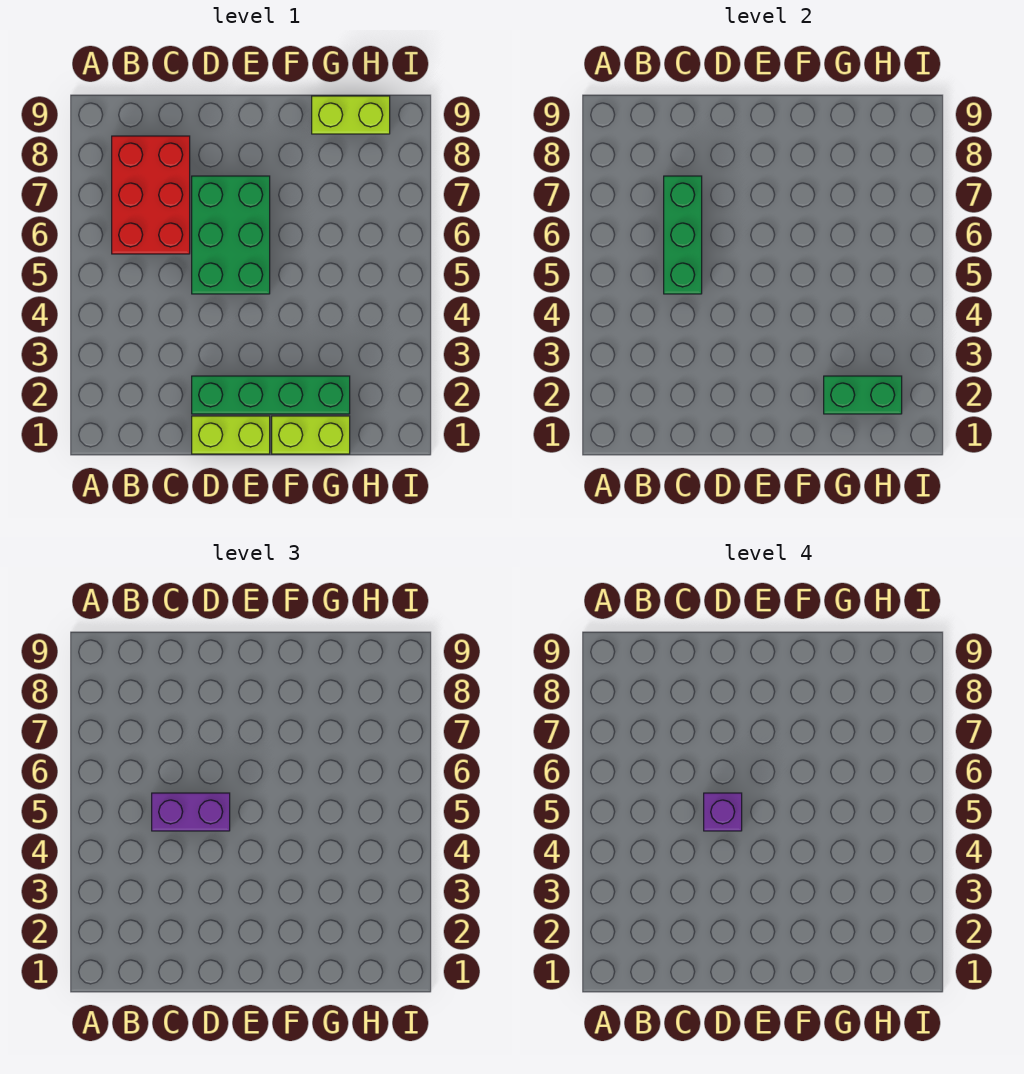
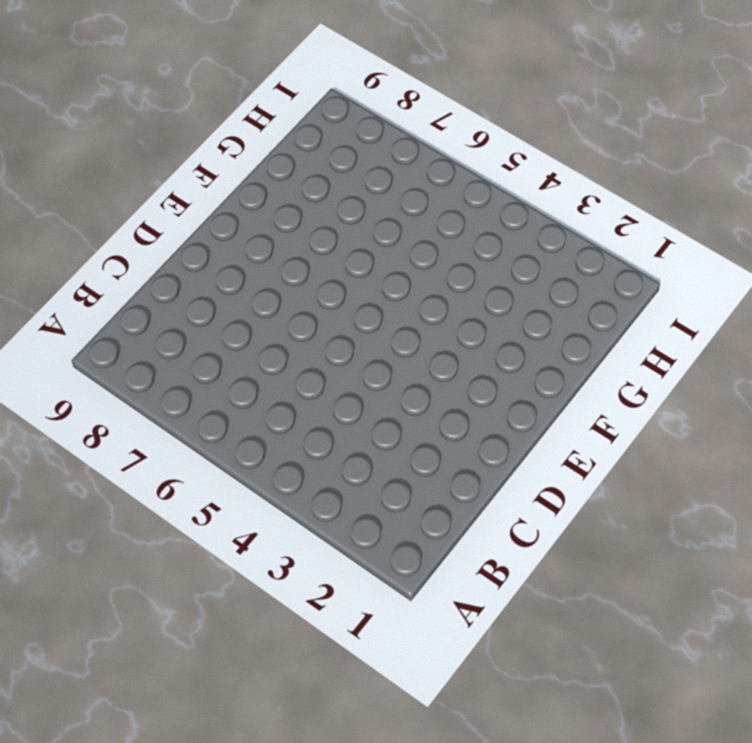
none -> red brick B6:C8 level 1
none -> lime brick D1:E1 level 1

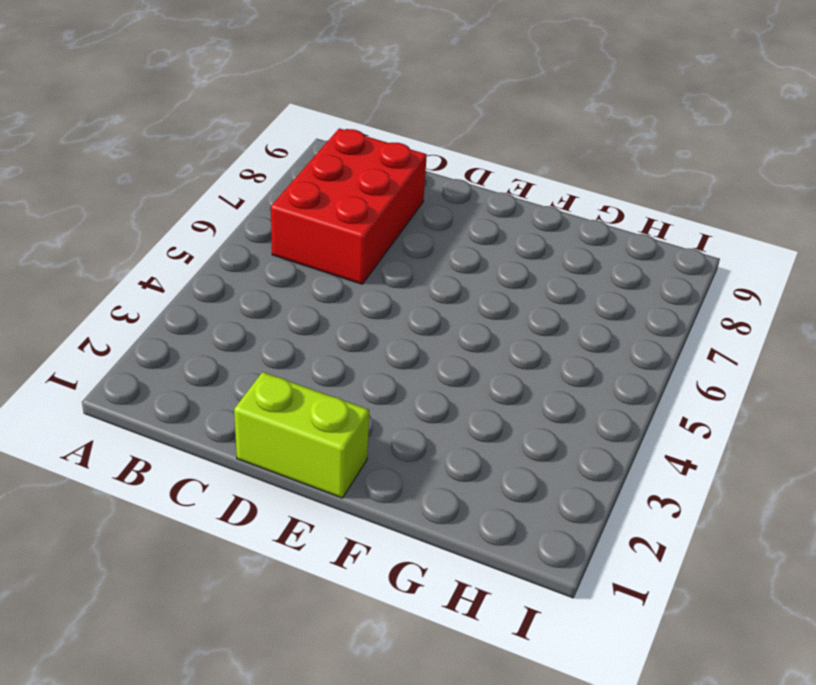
none -> green brick D2:G2 level 1
none -> green brick D5:E7 level 1

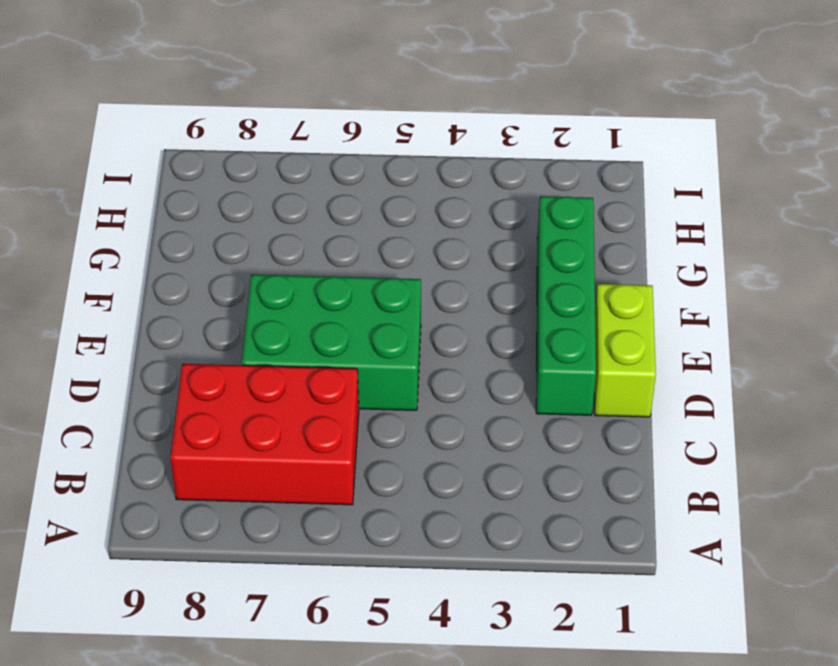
none -> lime brick F1:G1 level 1
none -> lime brick G9:H9 level 1

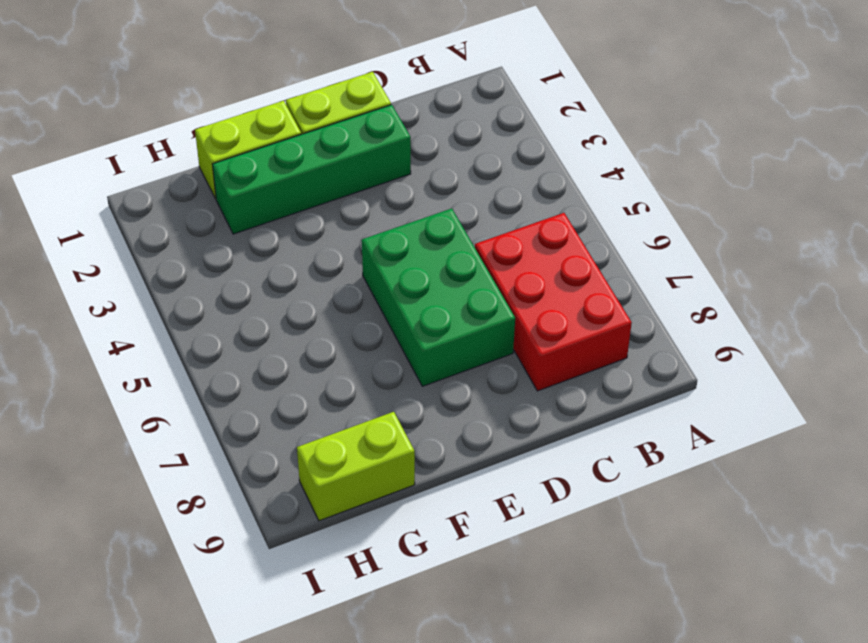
none -> green brick C5:C7 level 2
none -> green brick G2:H2 level 2

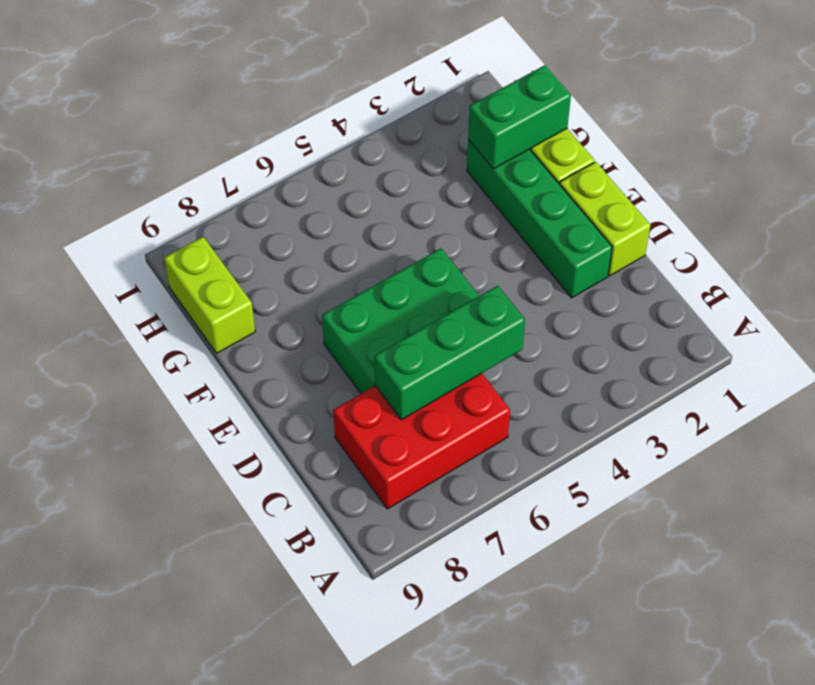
green brick G1:G2 level 2 -> green brick G2:H2 level 2
none -> purple brick C5:D5 level 3
none -> purple brick D5 level 4

